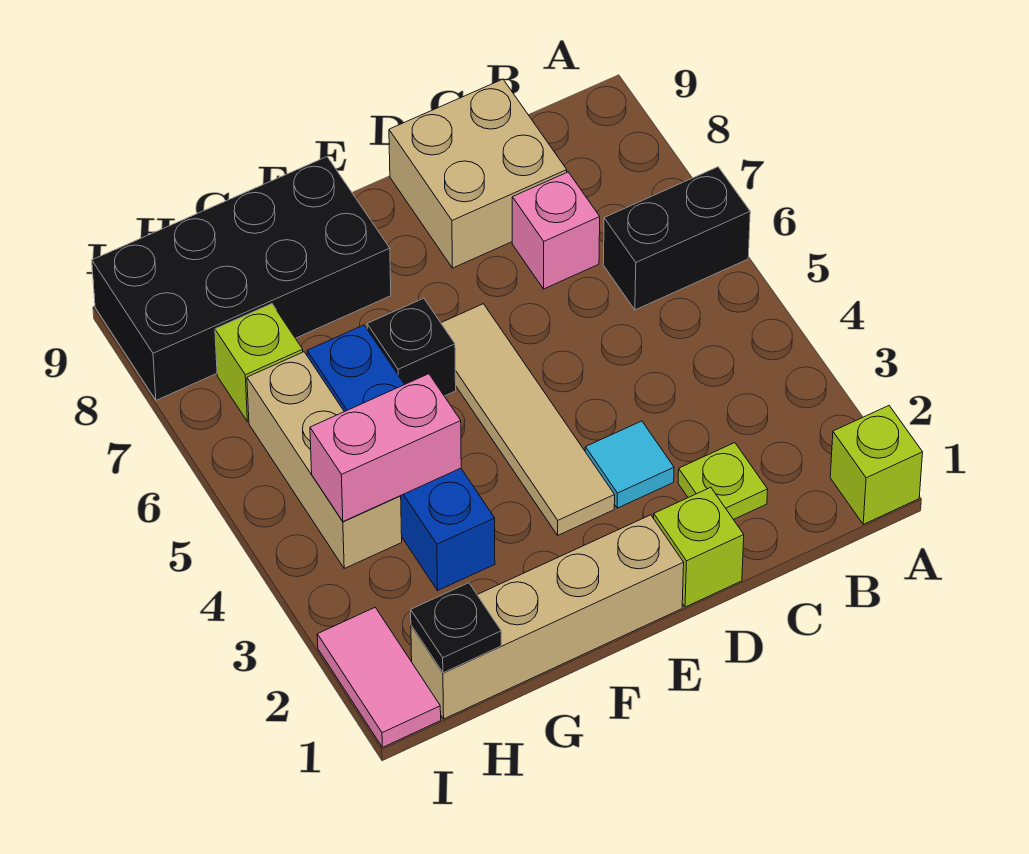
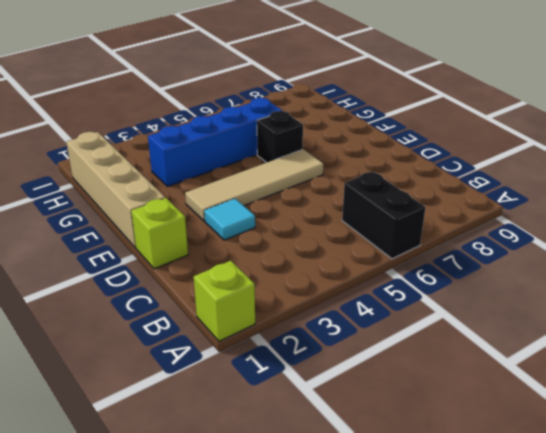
none -> lime plate C2 level 1
none -> pink brick C7 level 1
none -> tan brick C8:D9 level 1

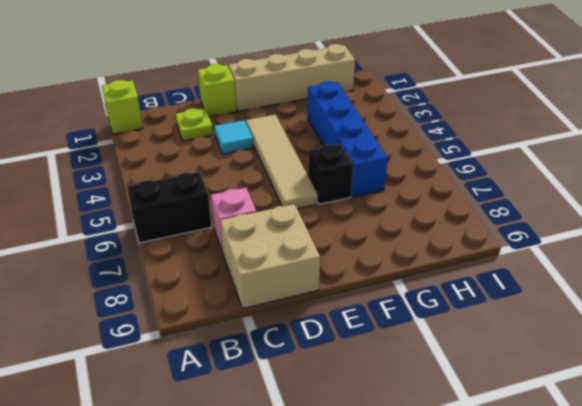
none -> black brick F8:I9 level 1
none -> tan brick H4:H6 level 1
none -> lime brick H7 level 1

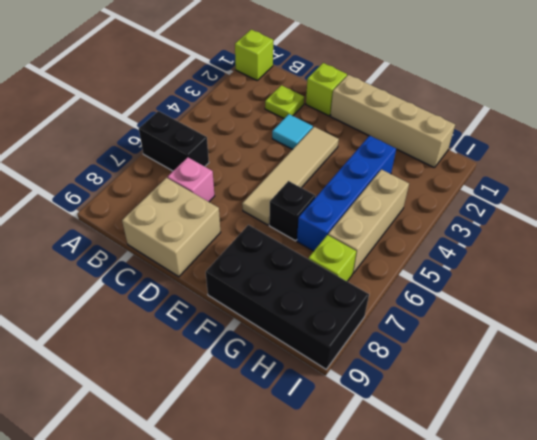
none -> pink tile I1:I2 level 1
none -> pink brick G4:H4 level 2
none -> black plate H1 level 2

